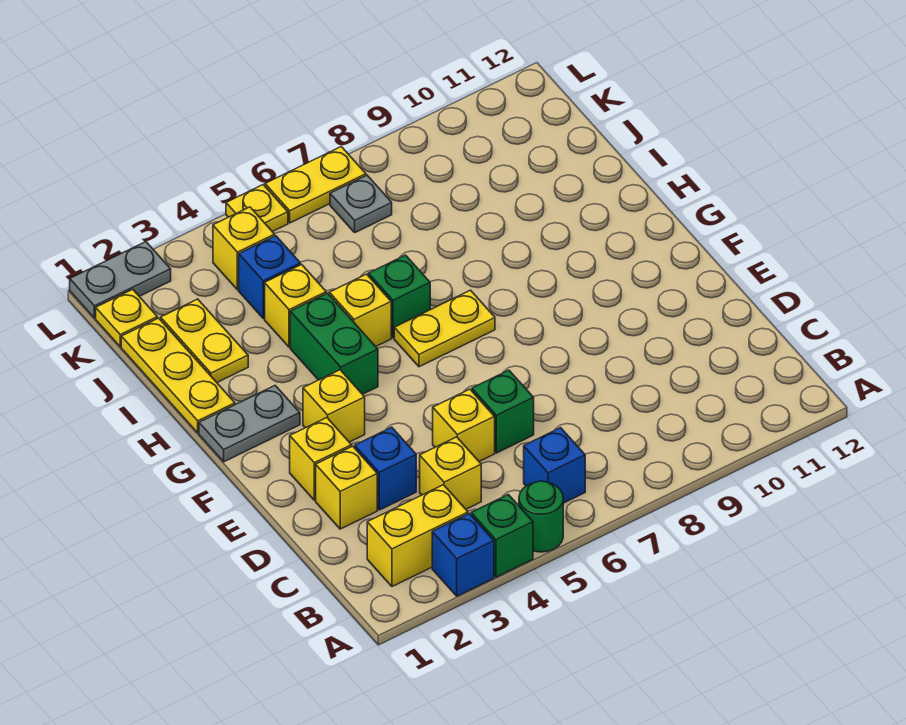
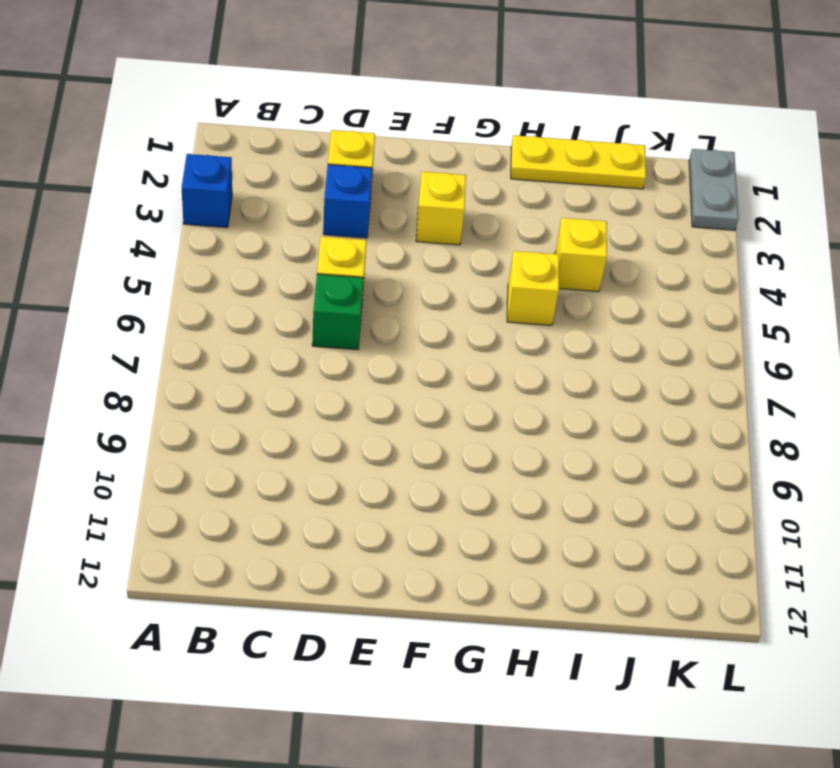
none -> green brick A4 level 1
none -> green round brick A5 level 1
none -> yellow brick B2:B3 level 1

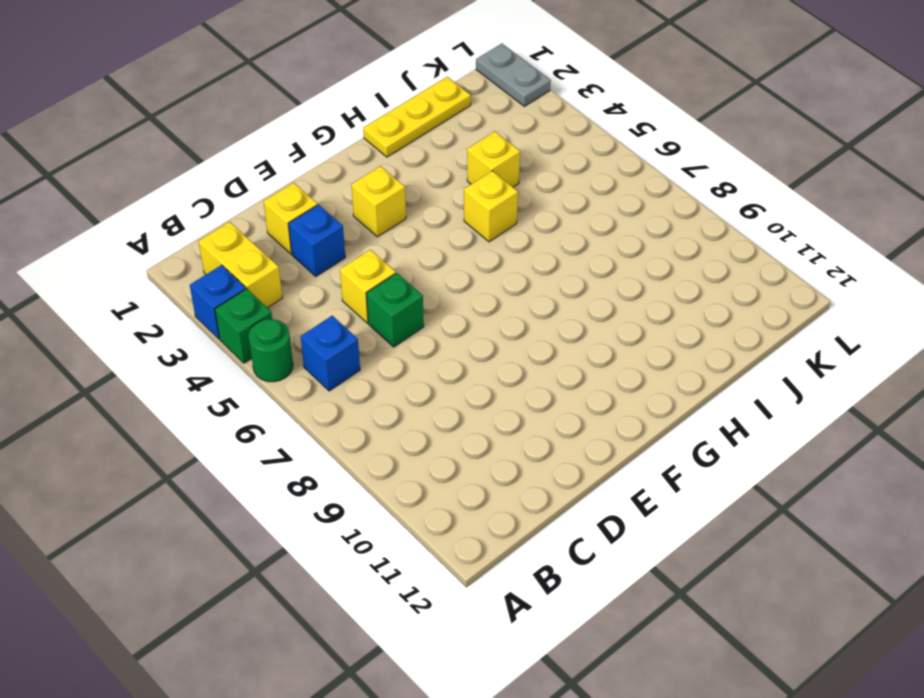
none -> yellow brick C4 level 1
none -> yellow brick E2 level 1
none -> grey plate G1:G2 level 1

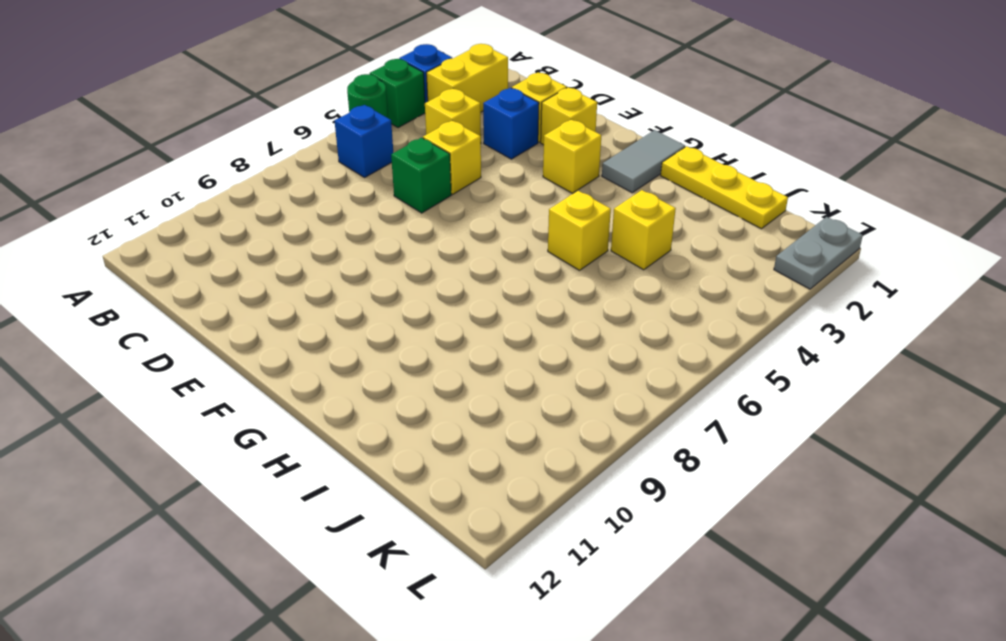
grey tile G1:G2 level 1 -> grey plate G1:G2 level 1
none -> green brick G4:H4 level 1
none -> yellow plate G6:G7 level 1
none -> green brick H6 level 1

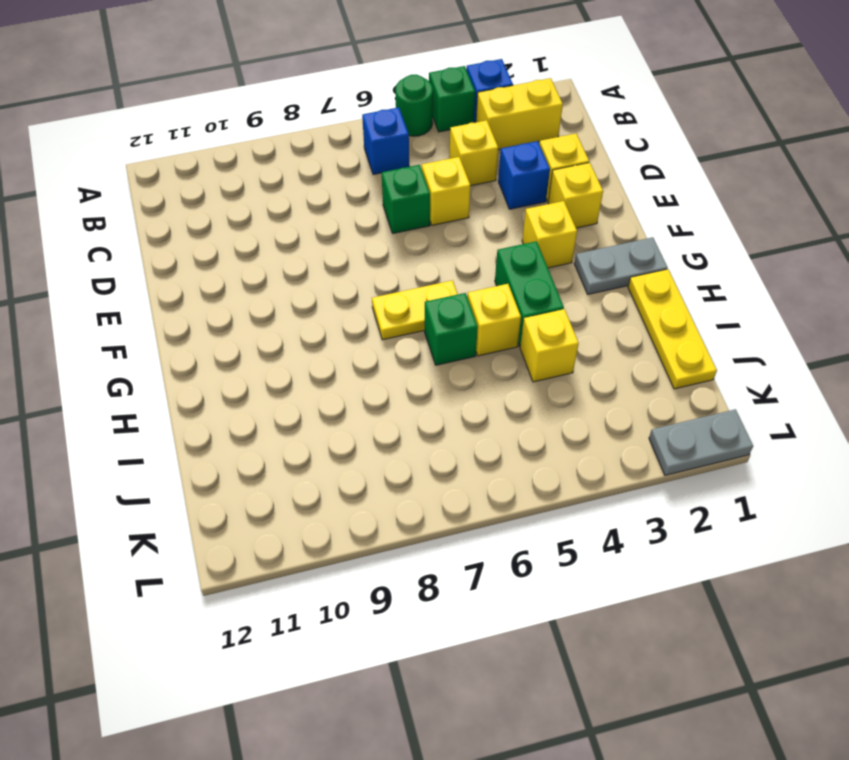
none -> yellow plate I2:J2 level 1
none -> blue brick J4 level 1
none -> yellow plate K1 level 1

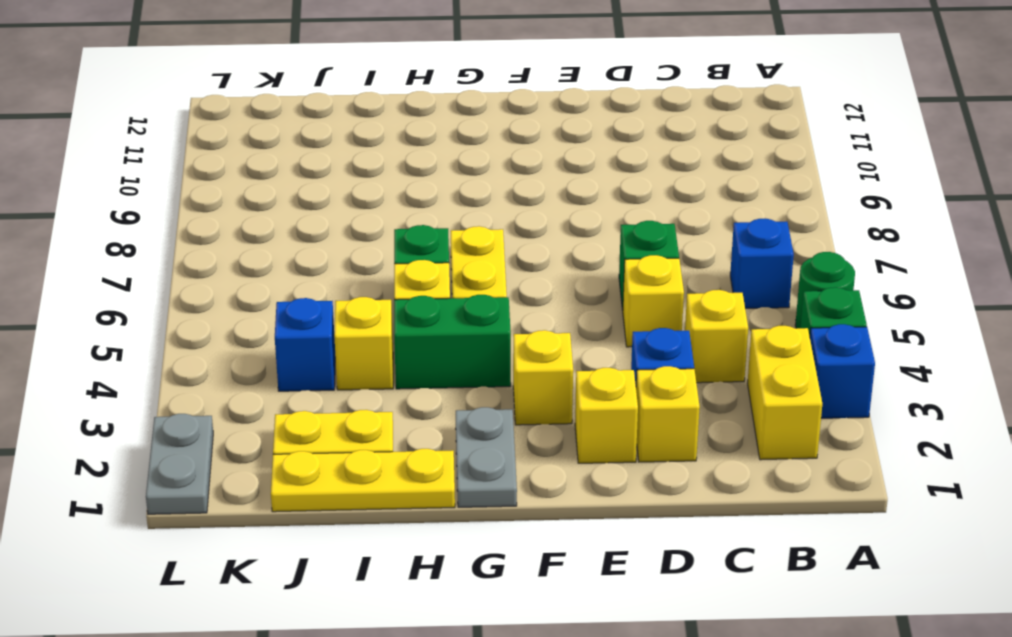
none -> yellow plate K1 level 1
none -> yellow brick K4 level 1
none -> grey plate K7 level 1

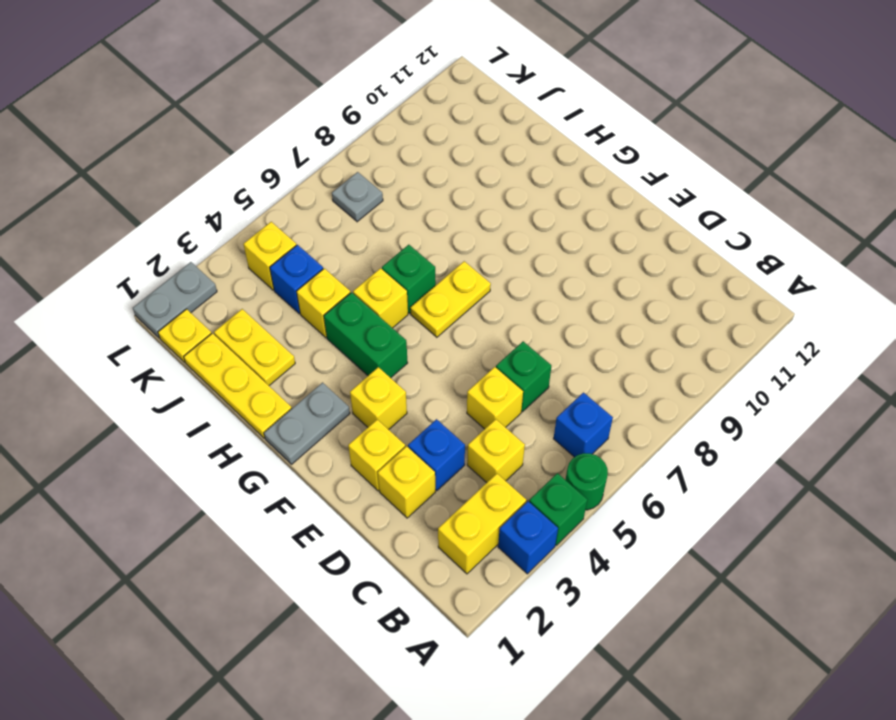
none -> yellow plate L5 level 1
none -> yellow plate L6:L7 level 1

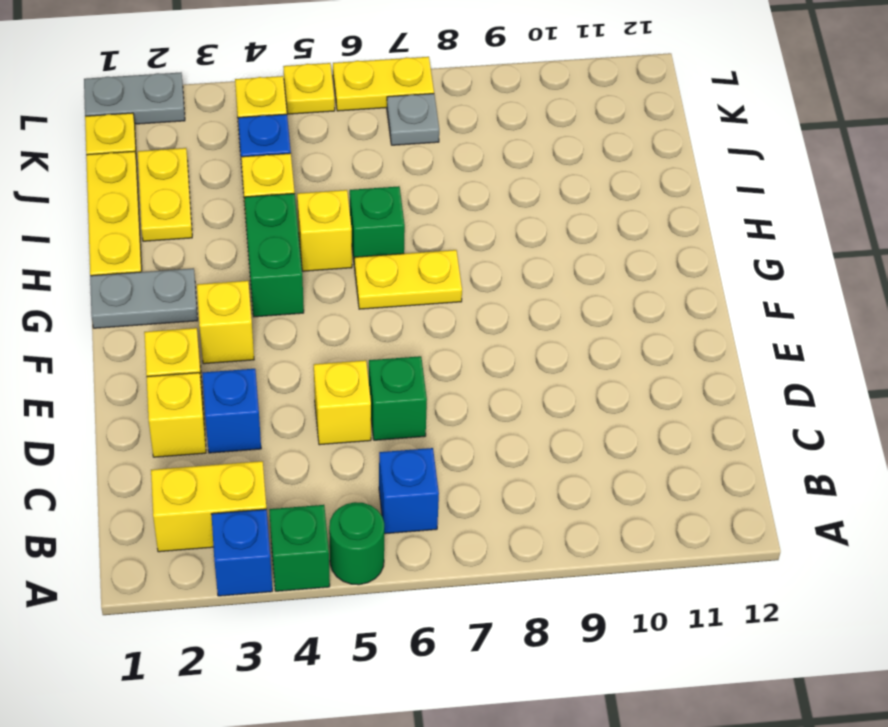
none -> yellow brick C4 level 1

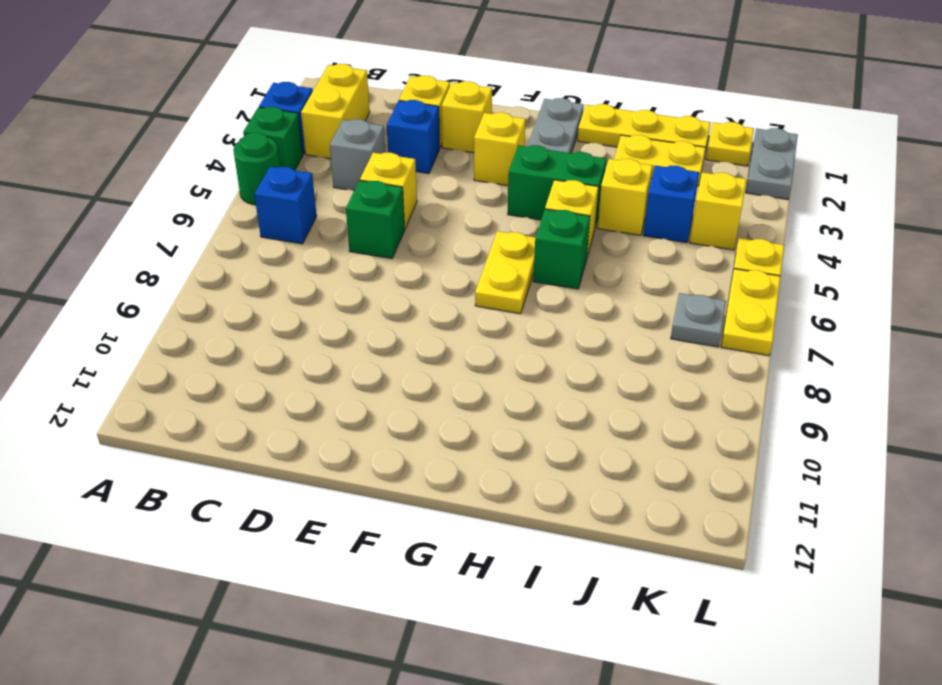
grey brick C4 level 1 -> yellow brick C4 level 1

